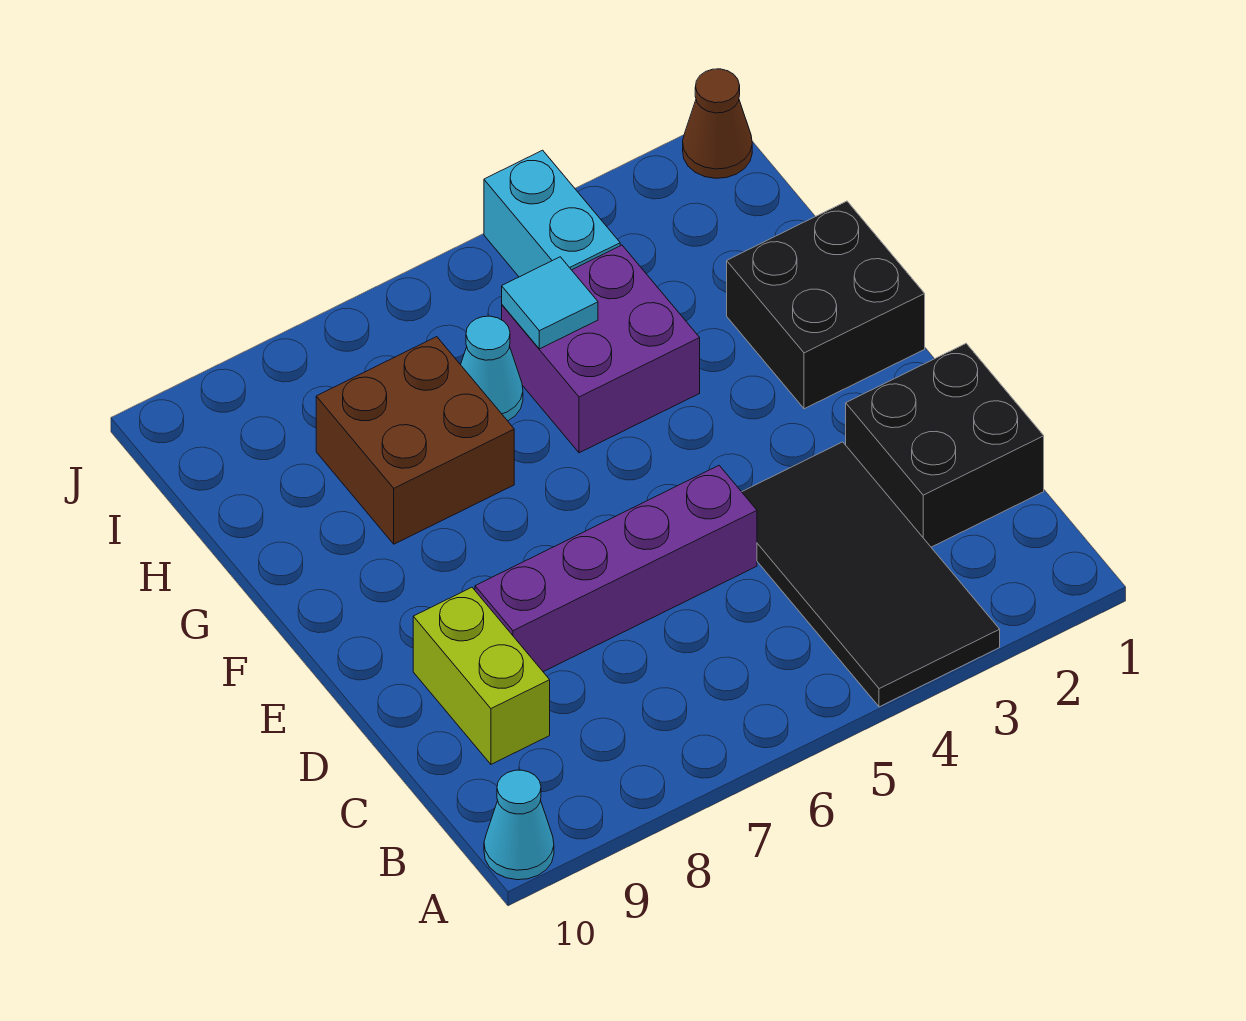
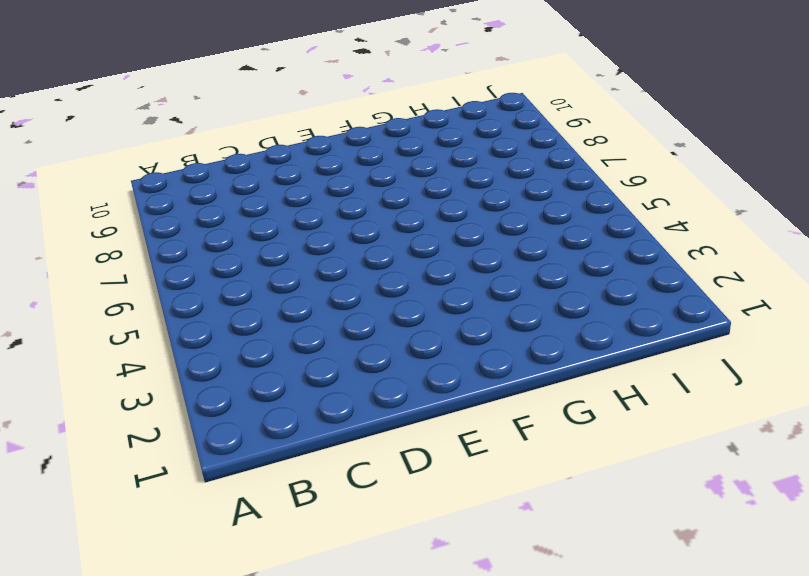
none -> black tile A3:D4 level 1
none -> cyan cone A10 level 1
none -> black brick C1:D2 level 1

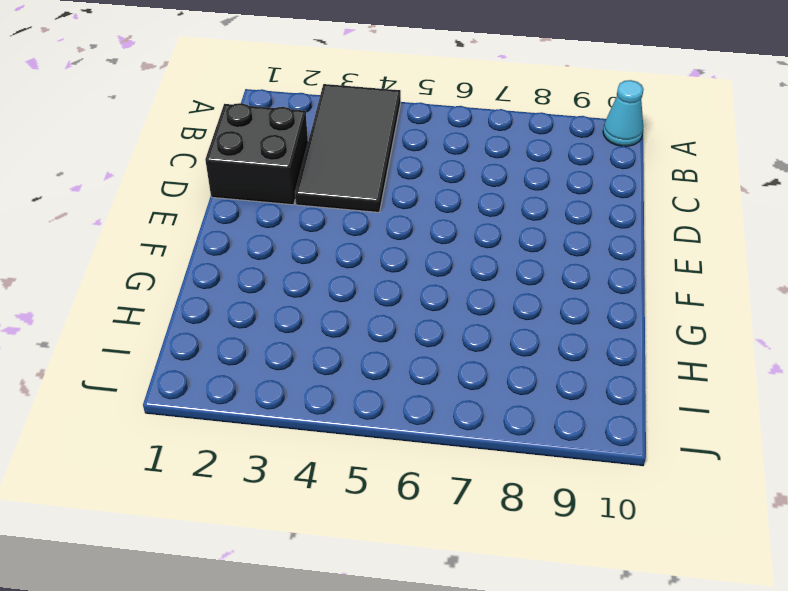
none -> lime brick C9:D9 level 1
none -> purple brick D5:D8 level 1
none -> black brick F1:G2 level 1

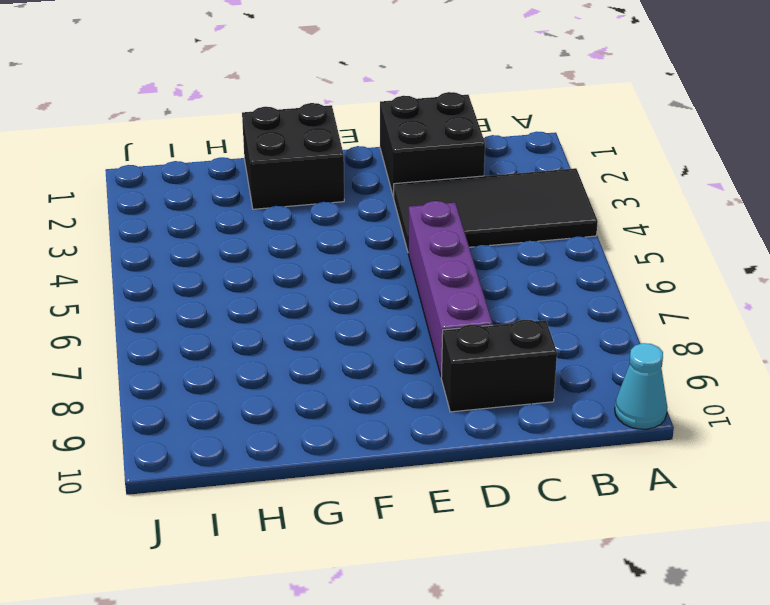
black brick C9:D9 level 1 -> lime brick C9:D9 level 1
none -> purple brick G4:H5 level 1
none -> brown brick G7:H8 level 1
none -> cyan cone H6 level 1

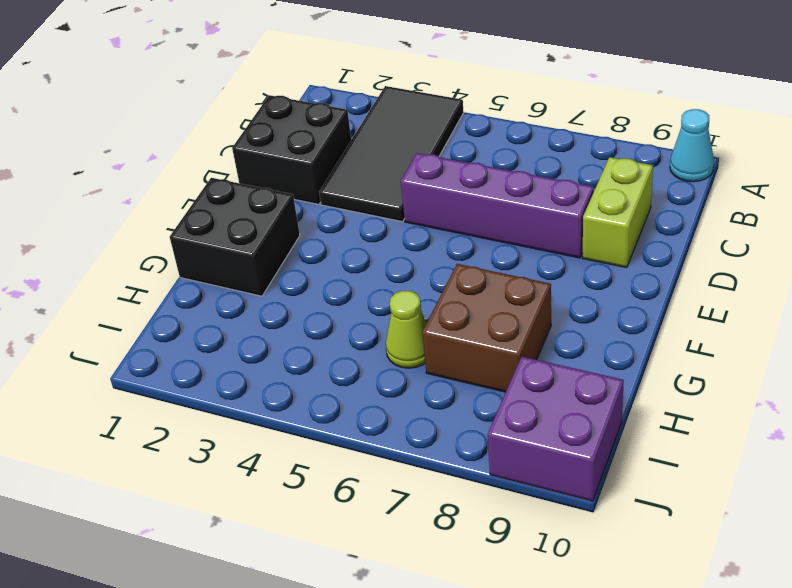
lime cone H6 level 1 -> cyan cone H6 level 1
purple brick I9:J10 level 1 -> purple brick G4:H5 level 1
none -> cyan brick I4:J4 level 1
none -> brown cone J1 level 1
none -> cyan tile H5 level 2

